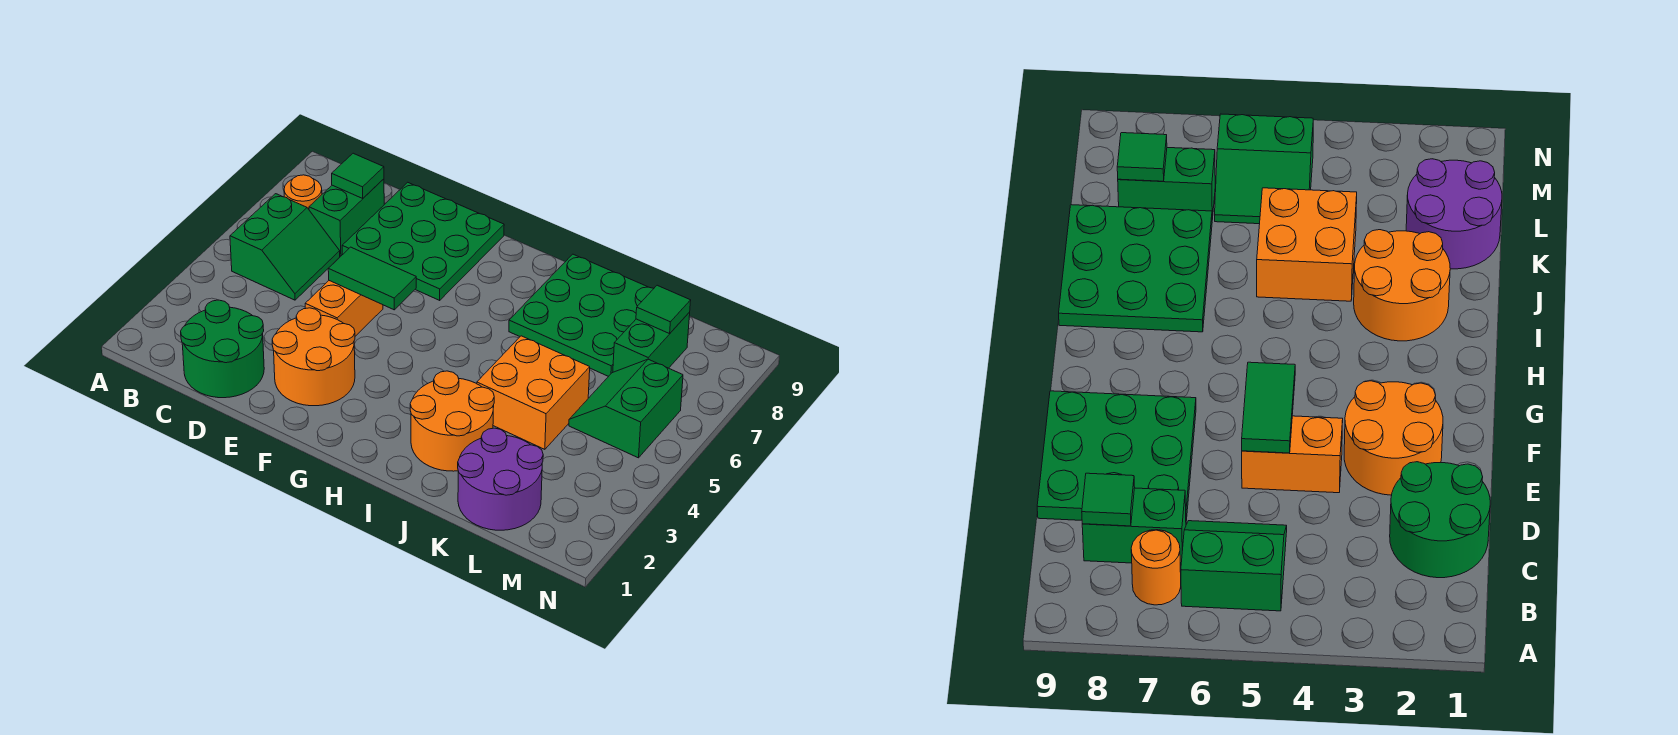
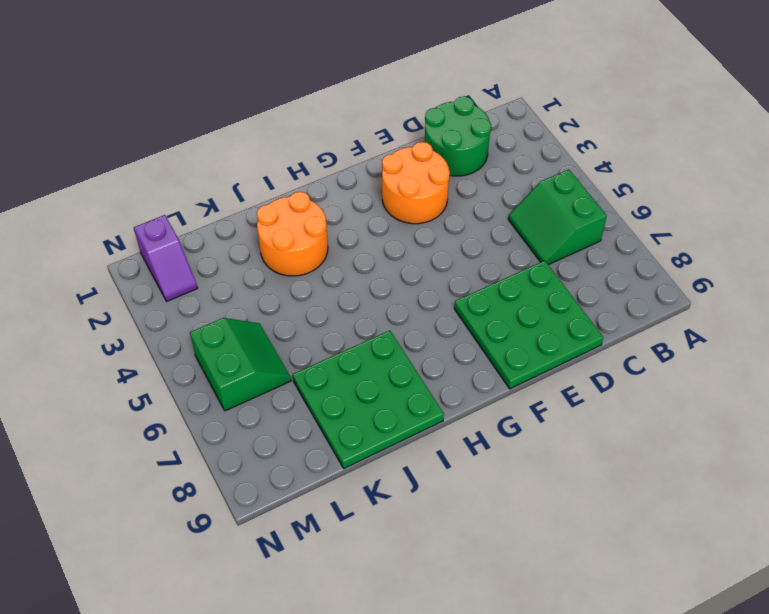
purple slope M1:M2 level 1 top 1 -> none
none -> orange round brick B7 level 1
none -> green brick C7:C8 level 1
none -> orange brick E4:E5 level 1

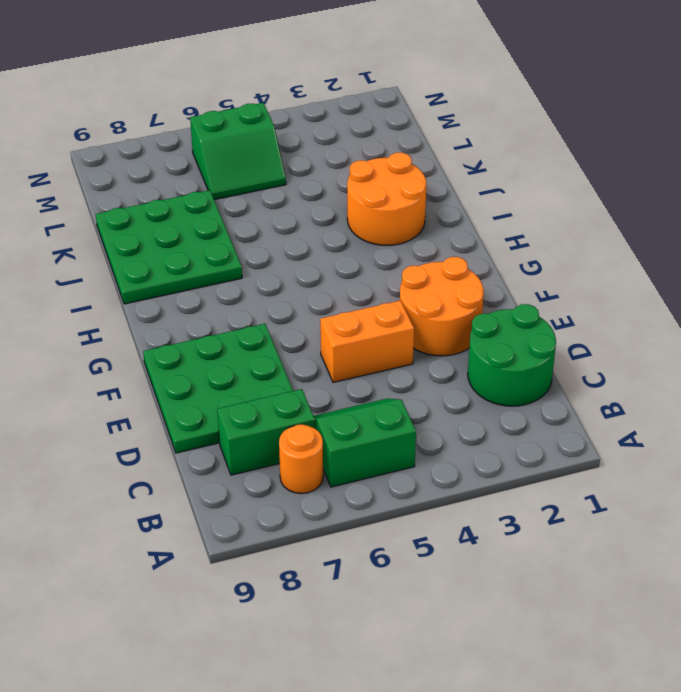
none -> orange brick J4:K5 level 1
none -> purple round brick K1:L2 level 1
none -> green brick L7:L8 level 1

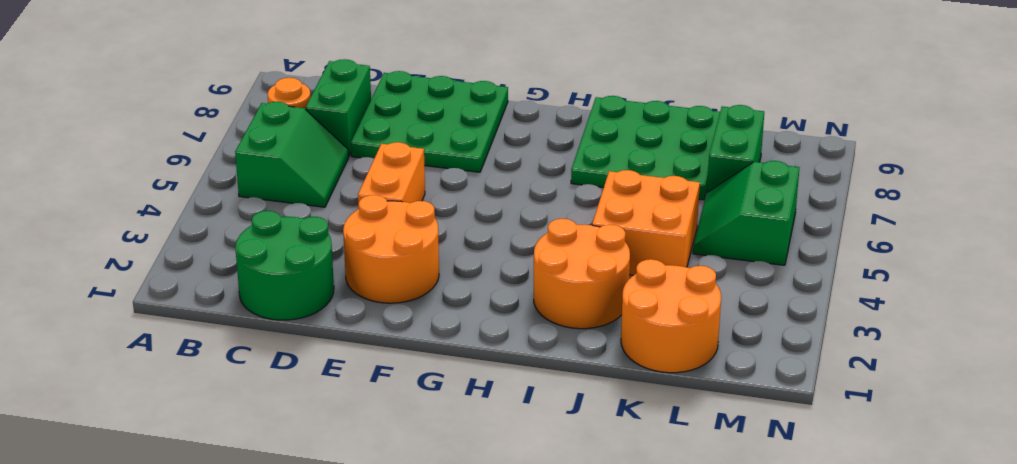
orange round brick K1:L2 level 1 -> purple round brick K1:L2 level 1
none -> green tile C8 level 2
none -> green tile E5:F5 level 2
none -> green tile L8 level 2

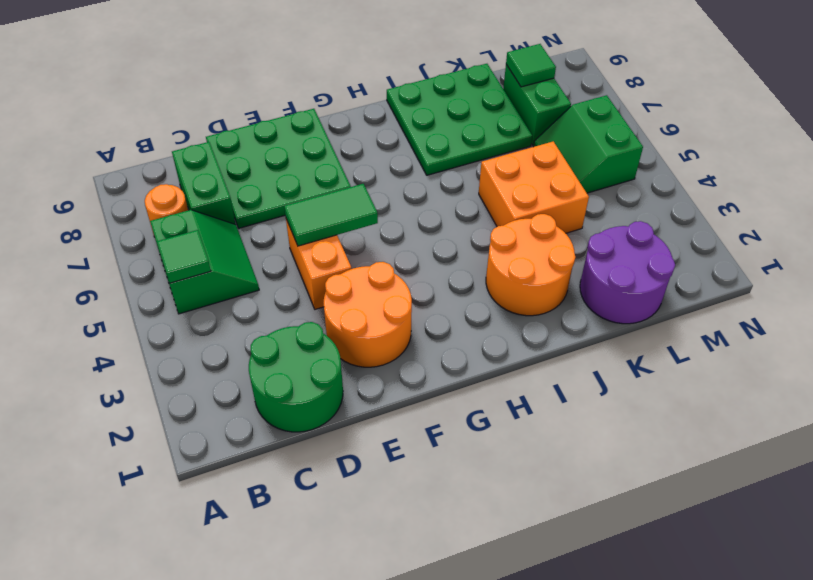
green tile B5 level 2 -> green tile C8 level 2

